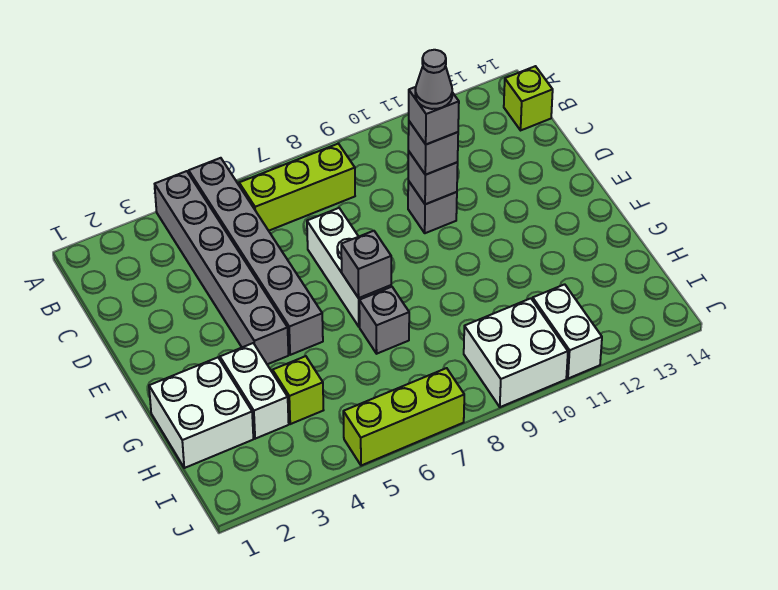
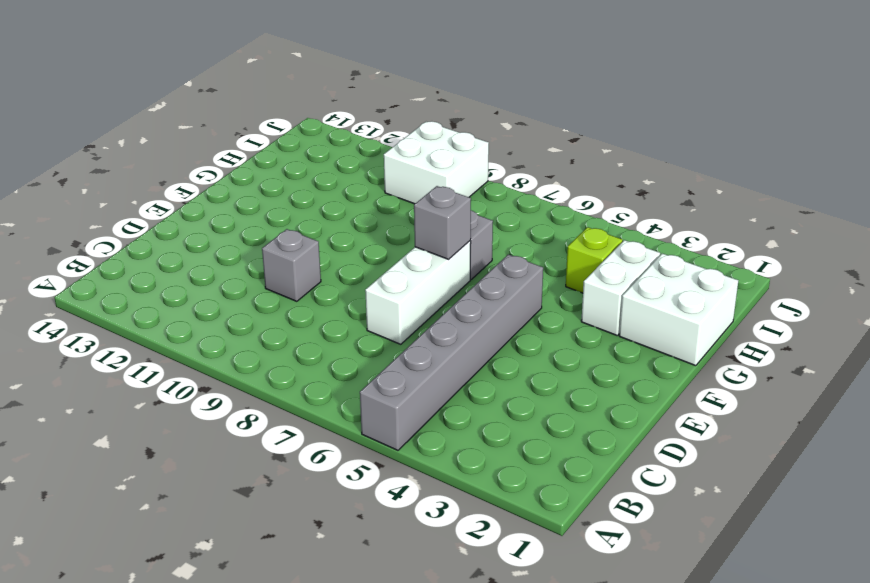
none -> grey brick A4:F4 level 1
none -> lime brick B6:B8 level 1
none -> lime brick B14 level 1

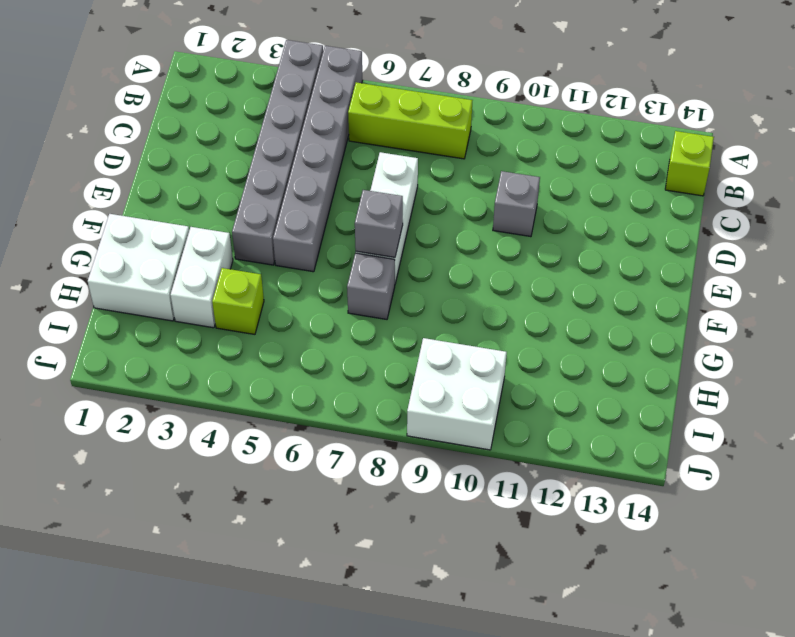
none -> white brick I11:J11 level 1
none -> lime brick J5:J7 level 1
none -> grey brick D10 level 2

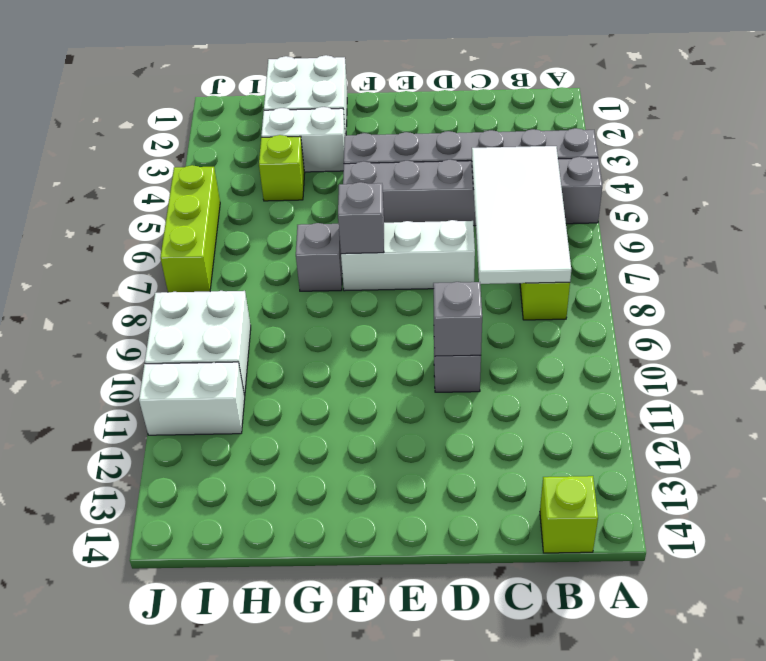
white tile B5:C8 level 2 -> none
none -> grey brick D10 level 3
none -> grey brick D10 level 4
none -> grey cone D10 level 5

